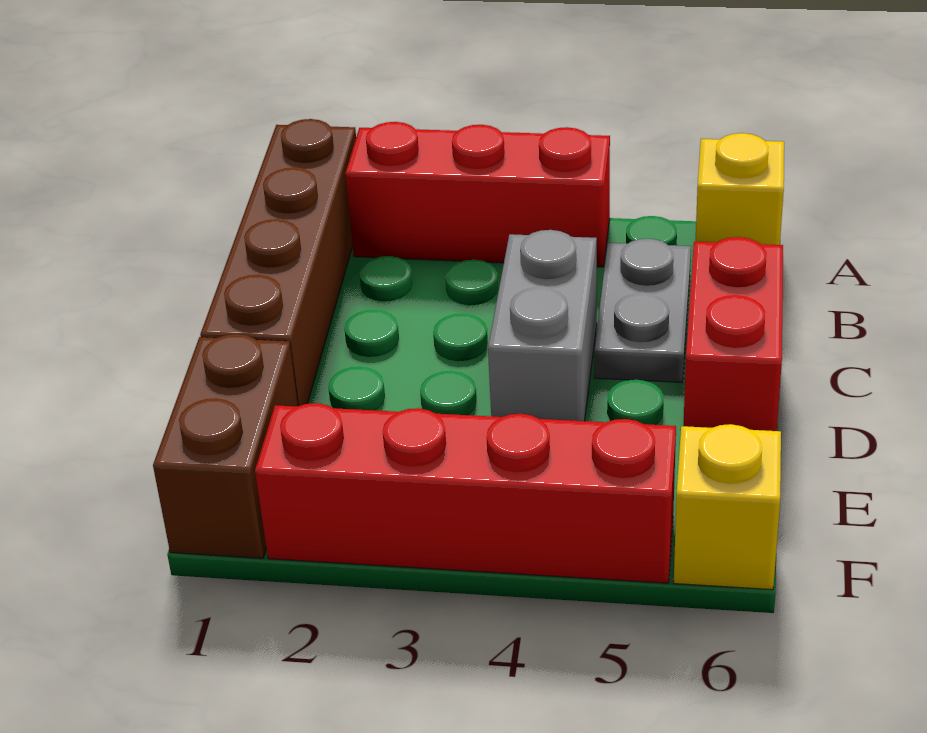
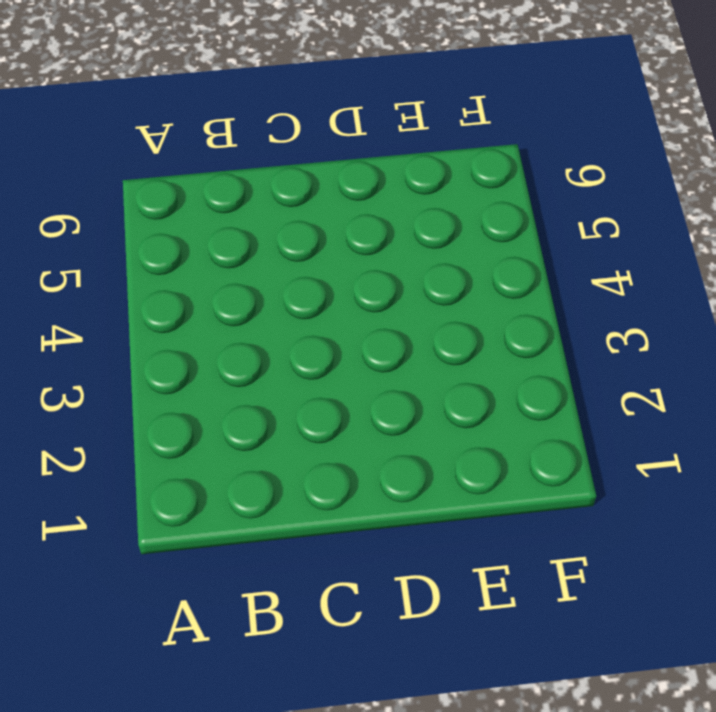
none -> brown brick A1:D1 level 1
none -> red brick A2:A4 level 1

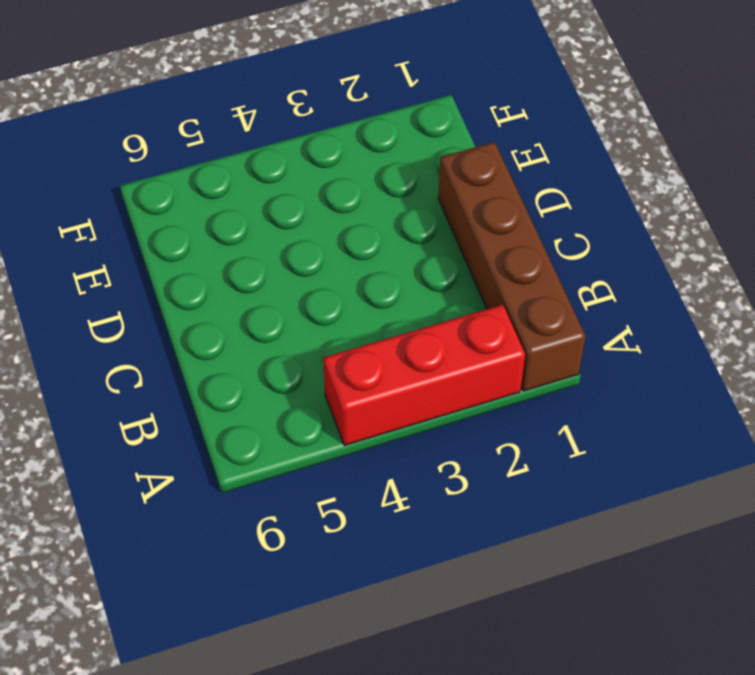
none -> yellow brick A6 level 1
none -> grey plate B5:C5 level 1

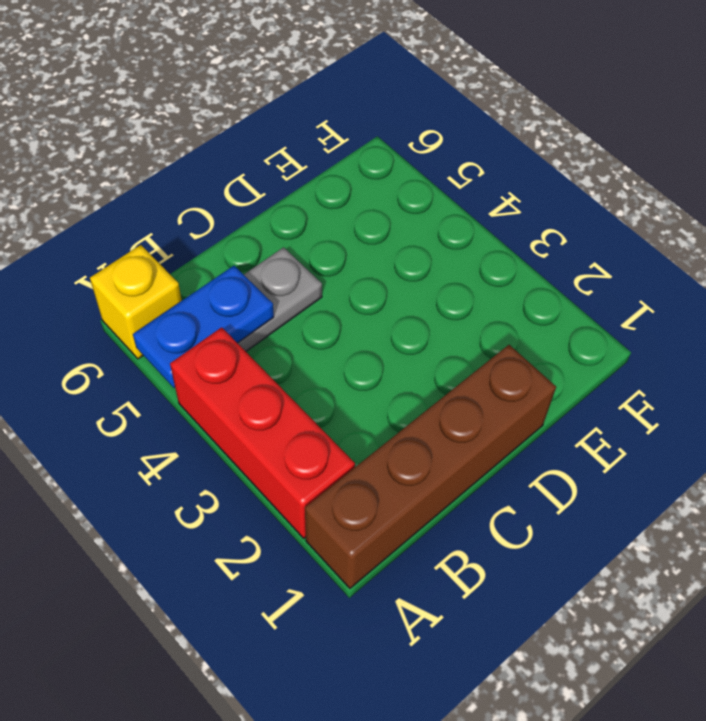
blue plate A5:B5 level 2 -> none
none -> grey brick C4:D4 level 1
none -> red brick C6:D6 level 1

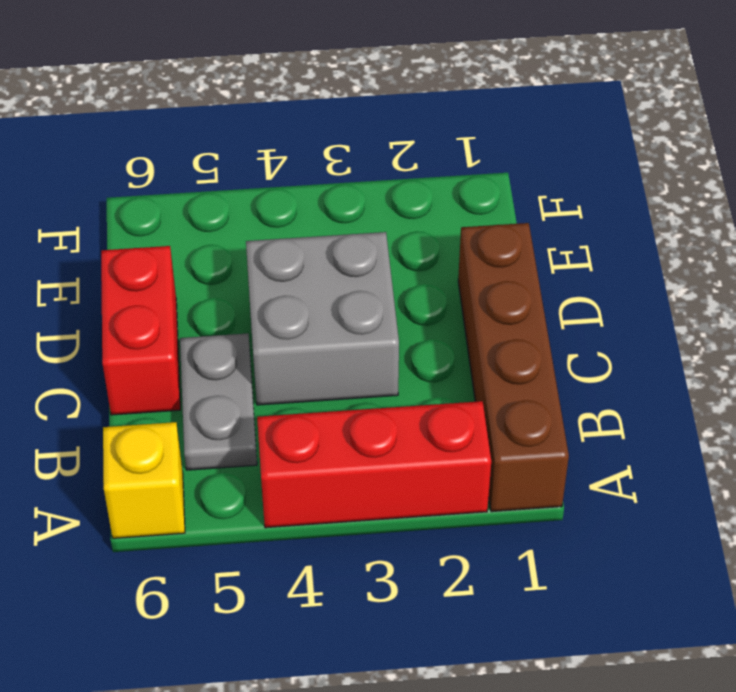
grey brick C3:D4 level 1 -> grey brick C4:D4 level 1
none -> brown brick E1:F1 level 1
none -> red brick F2:F5 level 1

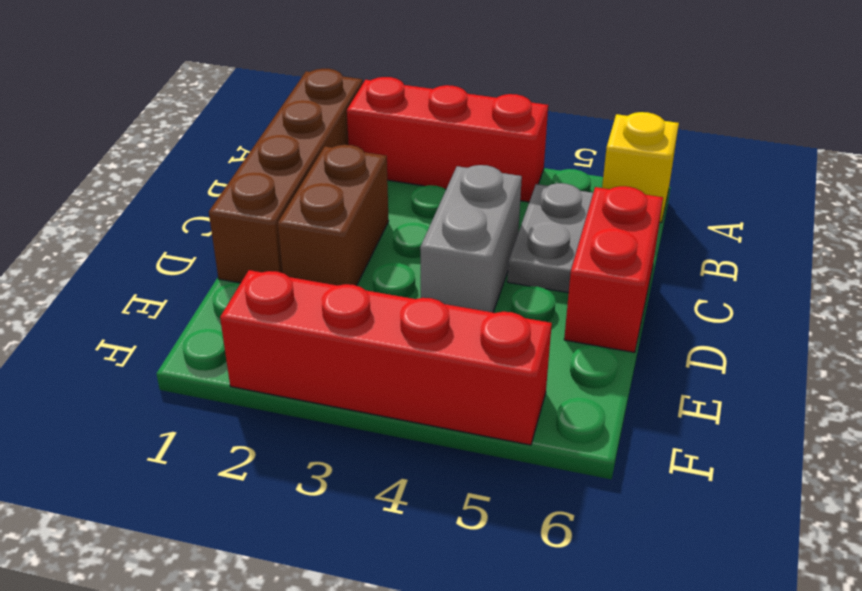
brown brick C2:D2 level 1 -> brown brick E1:F1 level 1
none -> yellow brick F6 level 1

